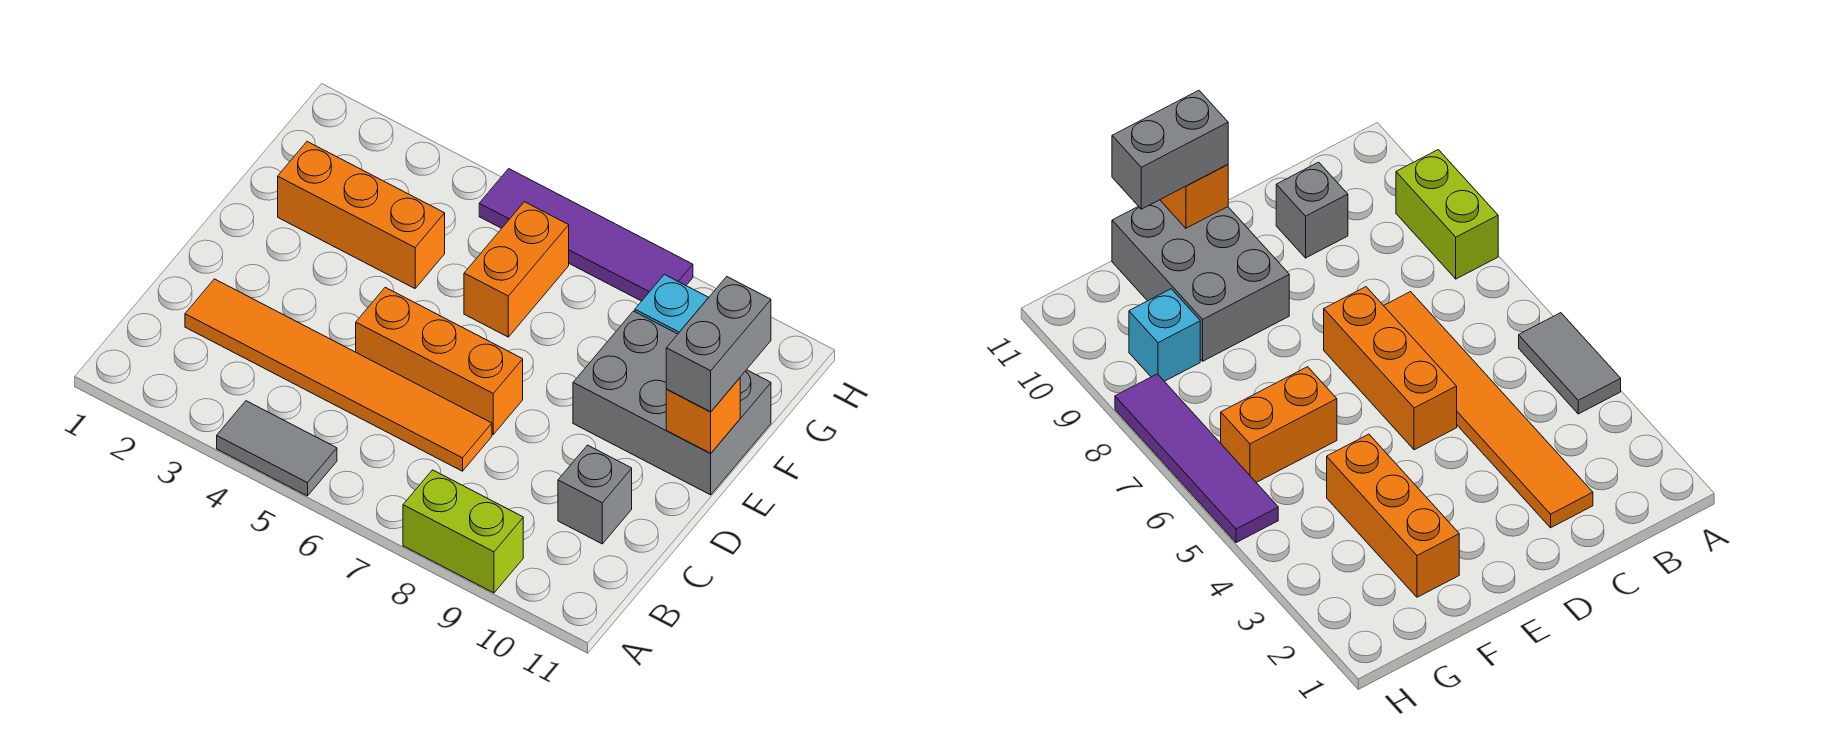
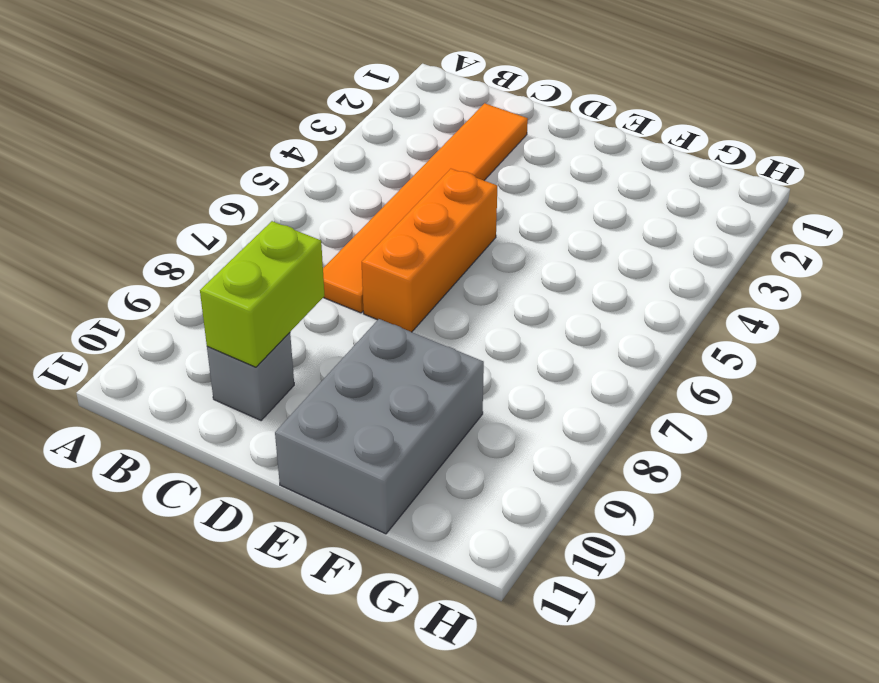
lime brick C9:C10 level 2 -> lime brick A8:A9 level 1
none -> grey tile A4:A5 level 1
none -> orange brick F2:F4 level 1
none -> orange brick F6:G6 level 1

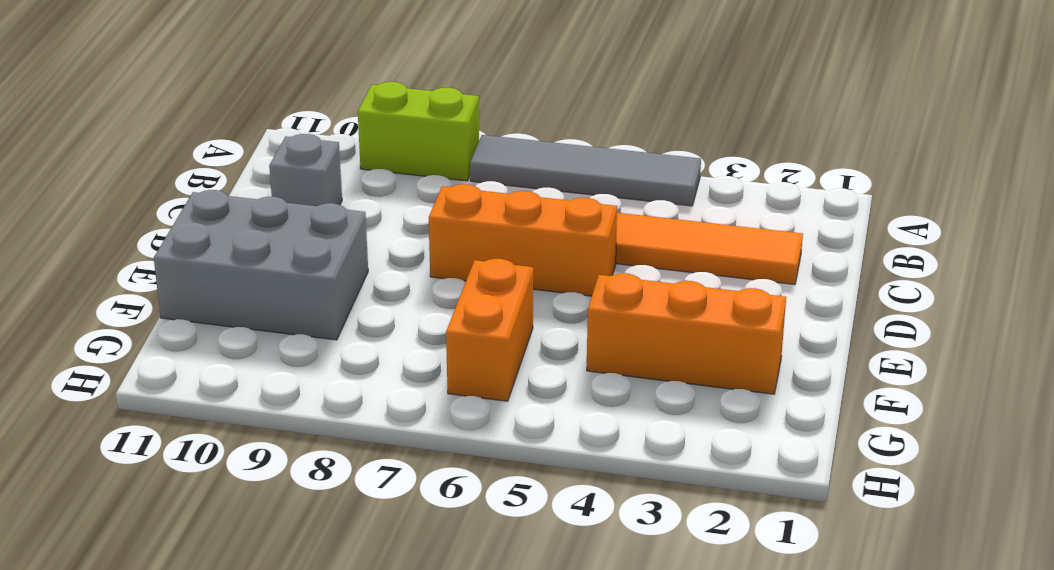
grey tile A4:A7 level 1 -> grey tile A4:A5 level 1
none -> cyan brick G9 level 1
none -> purple tile H5:H8 level 1
none -> orange brick E11 level 2

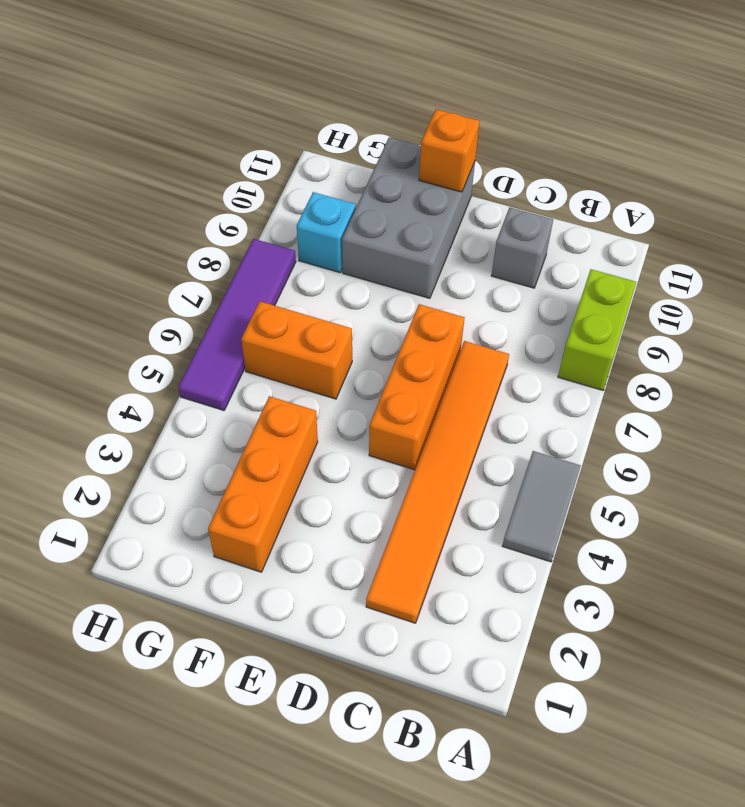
none -> grey brick E11:F11 level 3

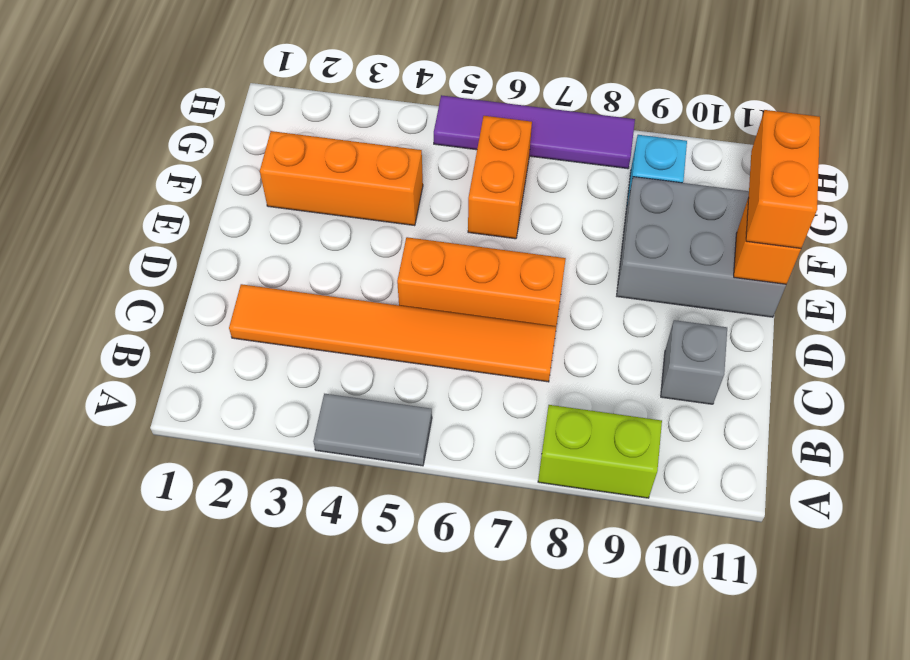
orange brick E11:F11 level 3 -> grey brick E11:F11 level 3

